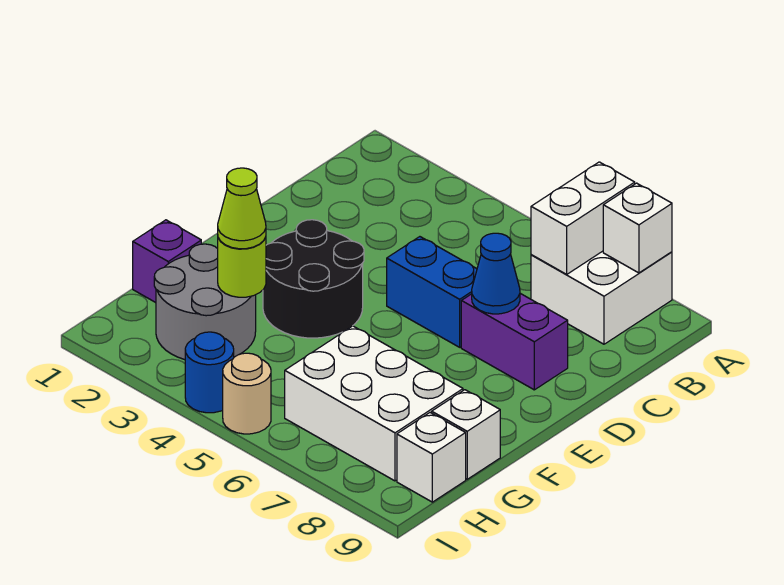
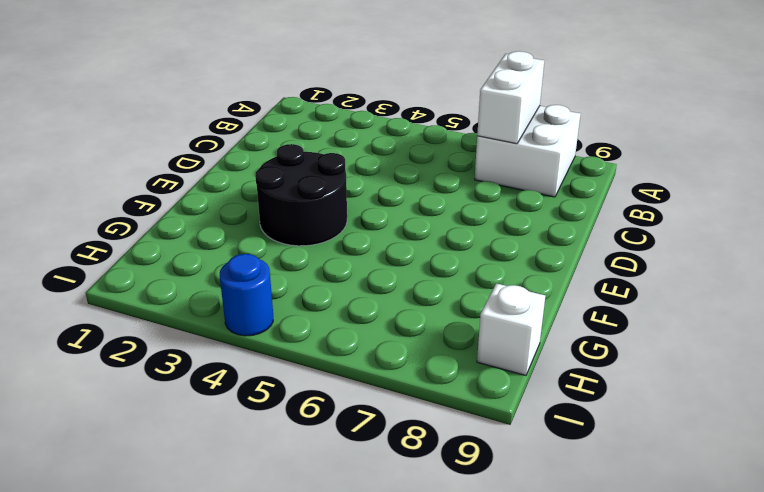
none -> blue brick D5:D6 level 1
none -> purple brick D7:D8 level 1
none -> purple brick G1 level 1

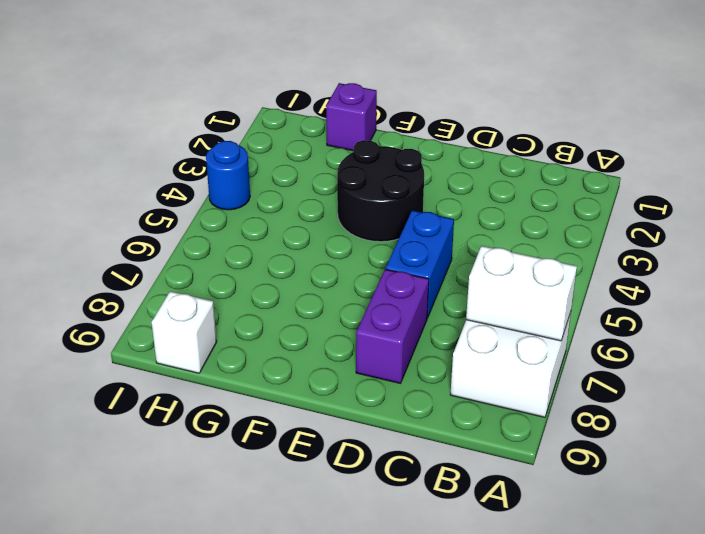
none -> grey round brick G2:H3 level 1
none -> white brick G6:H8 level 1
none -> white brick G9 level 1

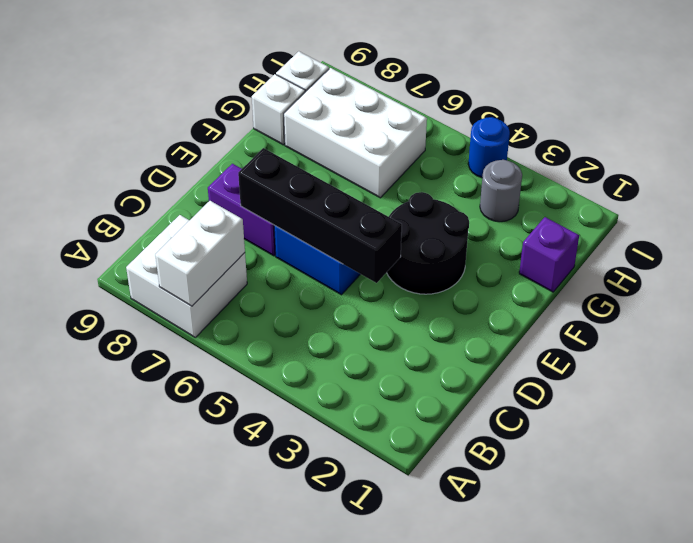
black brick D4:D7 level 2 -> blue cone D7 level 2
grey round brick H3 level 1 -> grey round brick G2:H3 level 1
none -> tan round brick I5 level 1
none -> white brick A8 level 2
none -> lime round brick G3 level 2

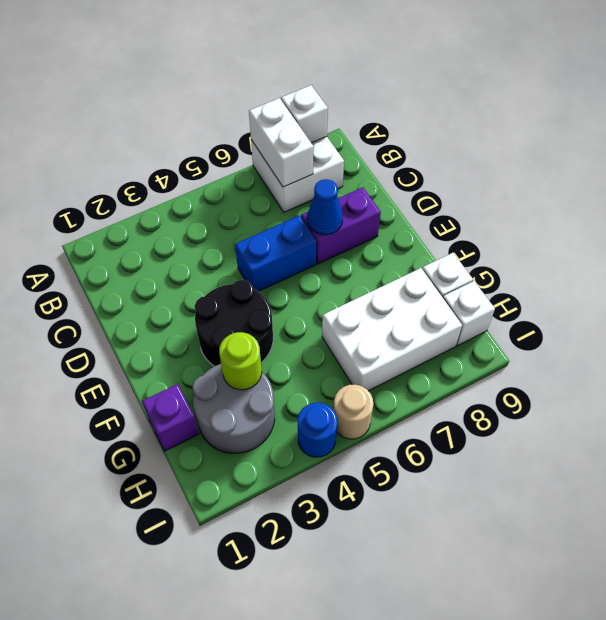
none -> lime cone G3 level 3

